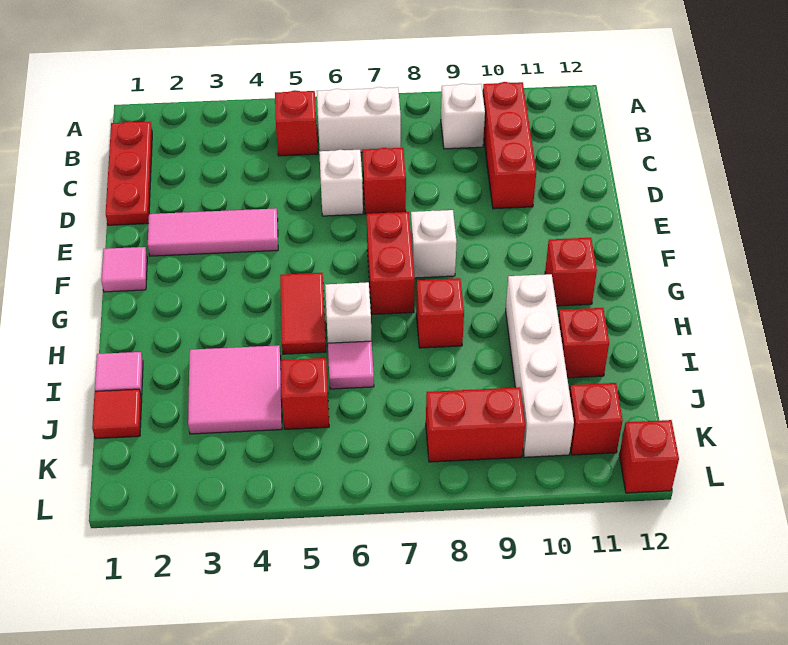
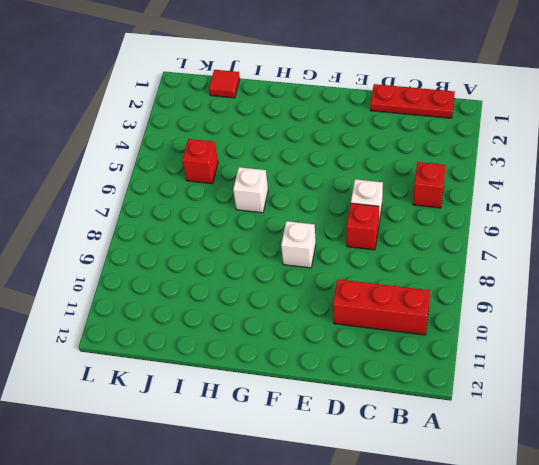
none -> white brick B6:B7 level 1
none -> white brick B9 level 1
none -> pink tile E2:E4 level 1

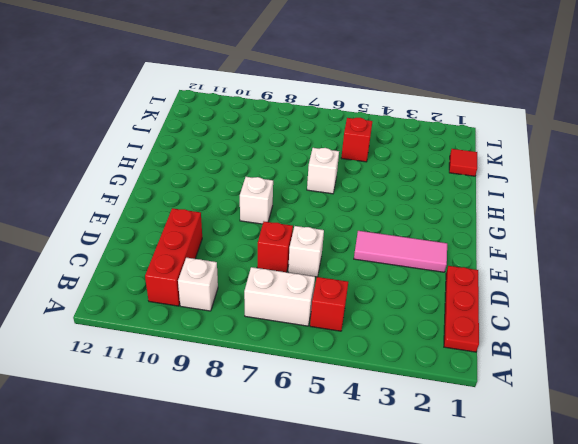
none -> pink tile F1 level 1
none -> red brick F7:G7 level 1
none -> red tile G5:H5 level 1

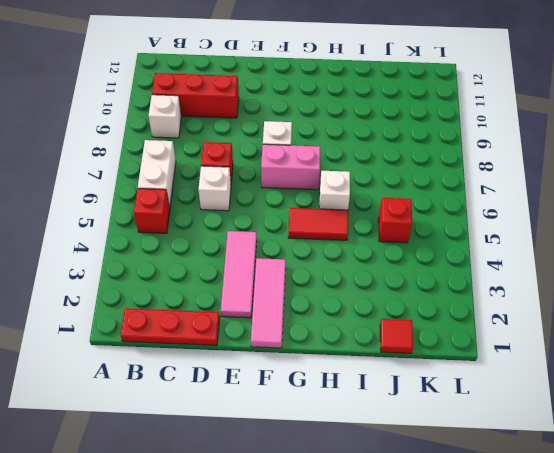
pink tile F1:F3 level 1 -> pink tile F1 level 1
pink brick F7:G7 level 1 -> red brick F7:G7 level 1
none -> red brick G11 level 1
none -> red brick H8 level 1
none -> white brick H10:K10 level 1

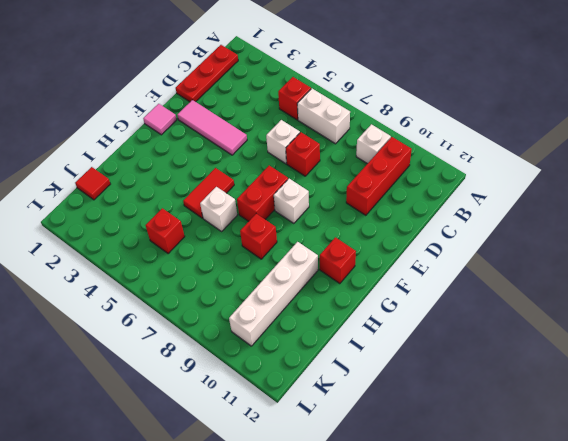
none -> pink tile I1 level 1
none -> pink tile I3:J4 level 1
none -> pink tile I6 level 1

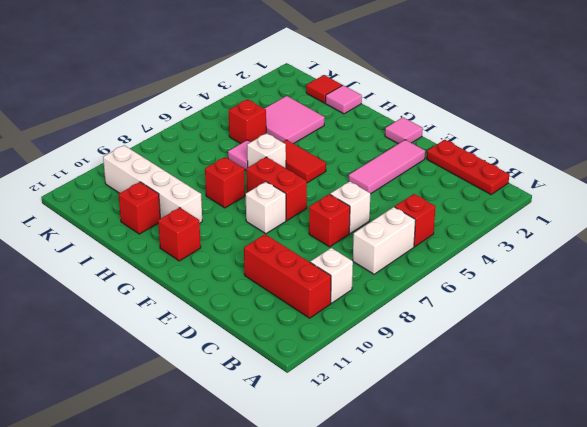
none -> red brick K8:K9 level 1
none -> red brick K11 level 1
none -> red brick L12 level 1

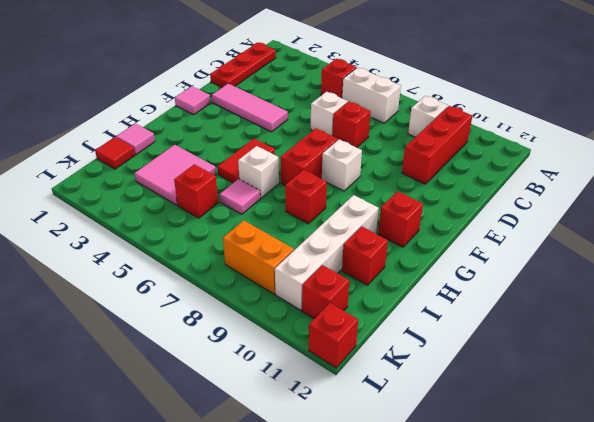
orange brick K8:K9 level 1 -> red brick K8:K9 level 1

